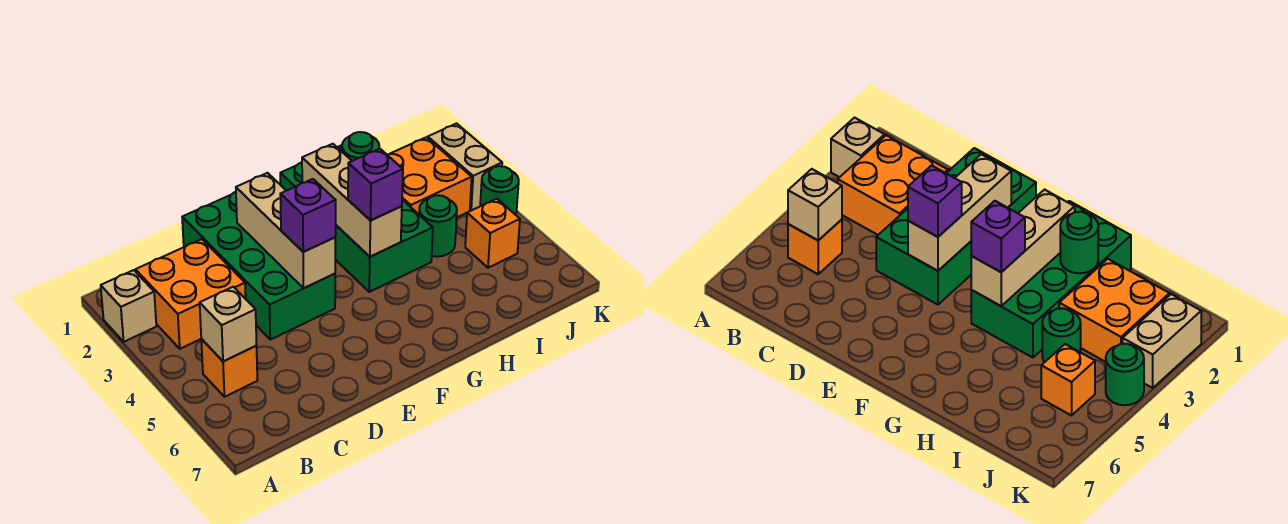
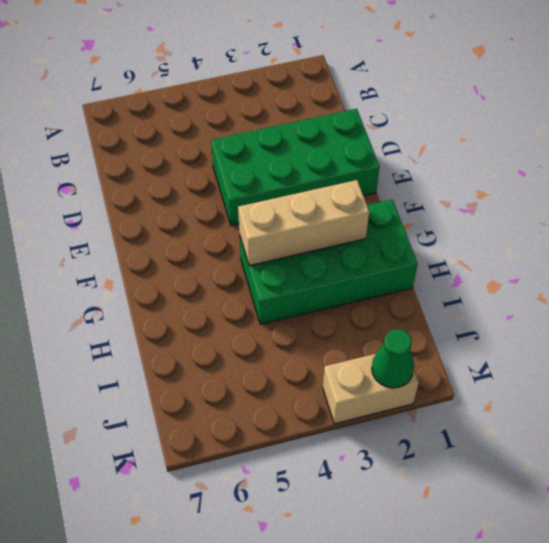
green cone K2 level 2 -> none
none -> tan brick A2 level 1
none -> orange brick B2:C3 level 1
none -> orange brick B5 level 1

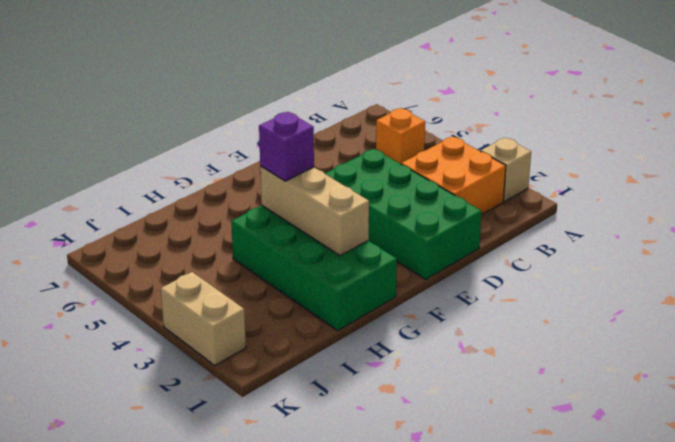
none -> orange brick I2:J3 level 1
none -> green round brick I4 level 1
none -> orange brick J5 level 1

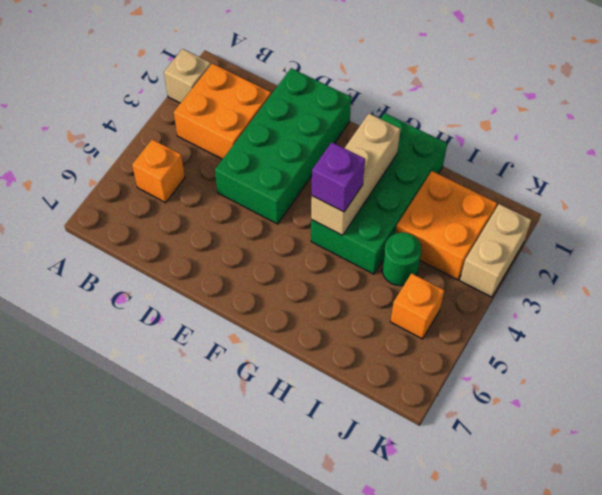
none -> green round brick K4 level 1
none -> tan brick B5 level 2
none -> tan brick E2:E4 level 2

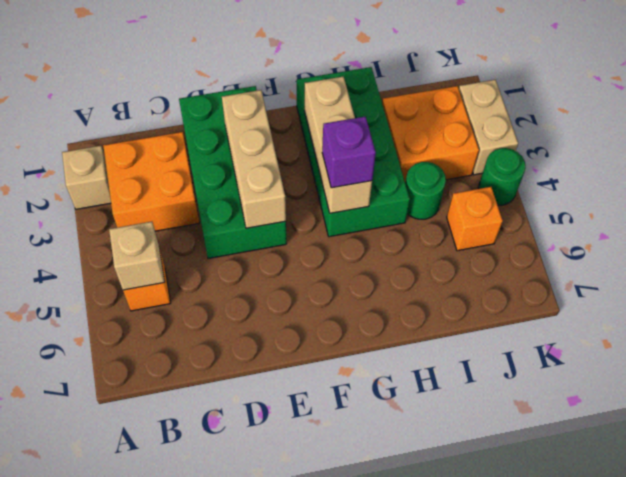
none -> green round brick H2 level 2
none -> purple brick E4 level 3

